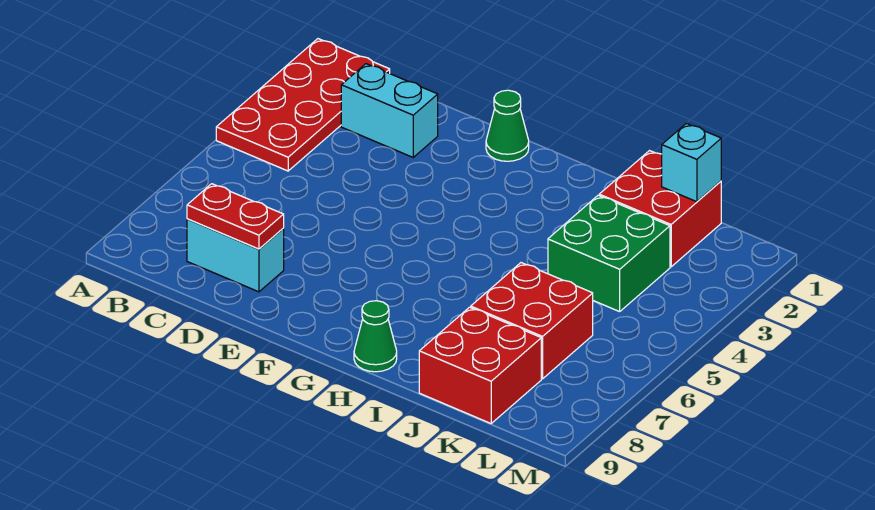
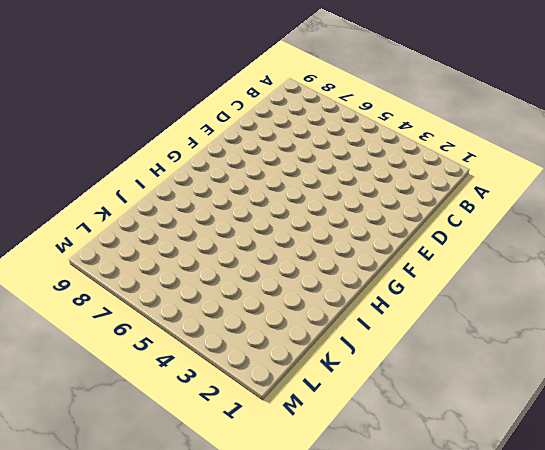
none -> red plate A1:B4 level 1
none -> cyan brick C2:D2 level 1

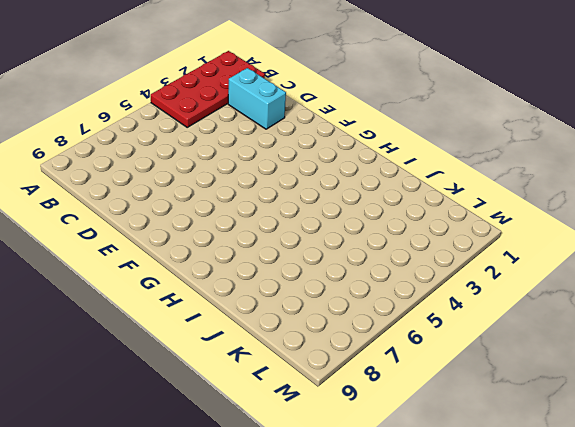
none -> cyan brick C8:D8 level 1
none -> green cone F1 level 1

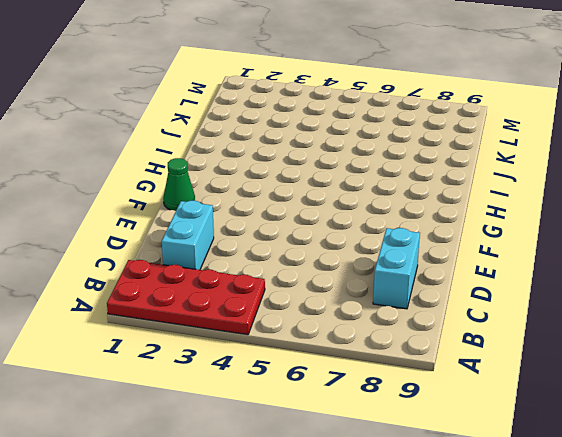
none -> green cone H9 level 1
none -> red brick J1:K2 level 1

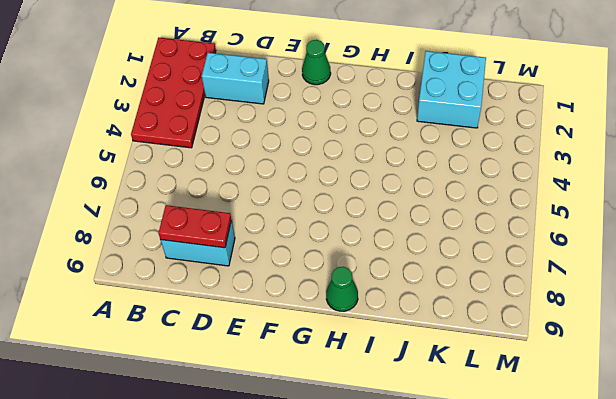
cyan brick J1:K2 level 1 -> red brick J1:K2 level 1
none -> green brick J3:K4 level 1
none -> red brick J6:K7 level 1

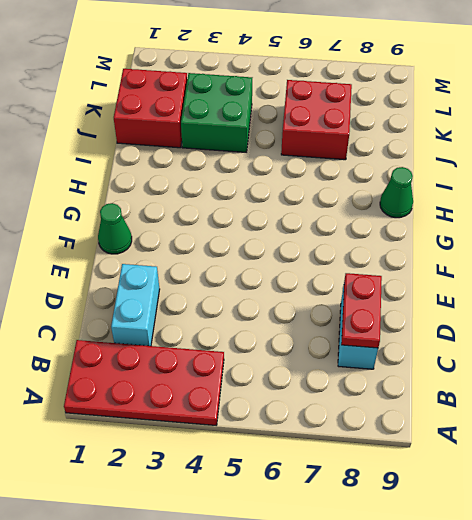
none -> red brick J8:K9 level 1
none -> cyan brick K1 level 2

